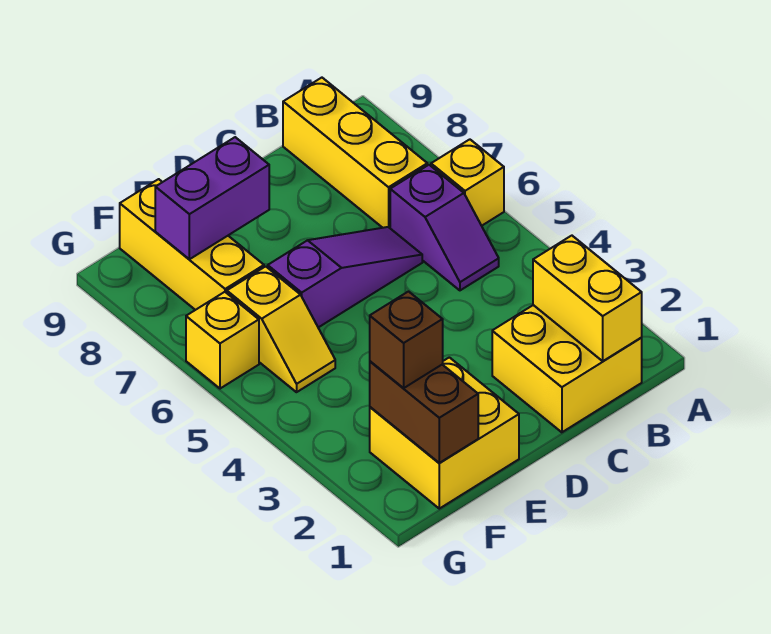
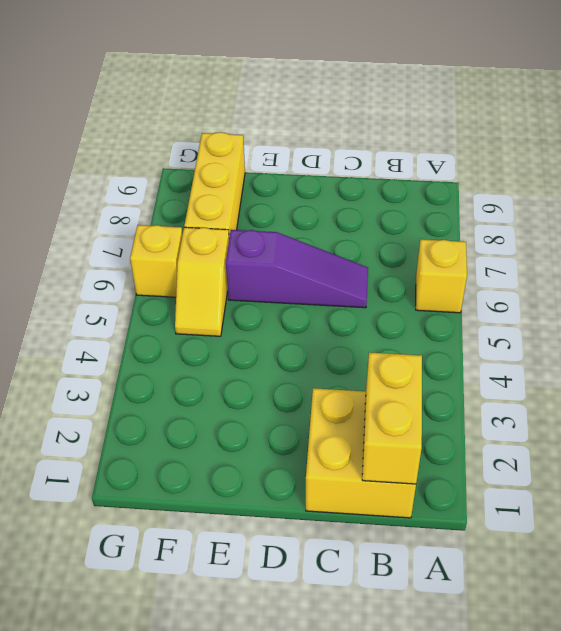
none -> purple slope B5:B6 level 1 top 6
none -> yellow brick B7:B9 level 1
none -> yellow brick E1:F2 level 1

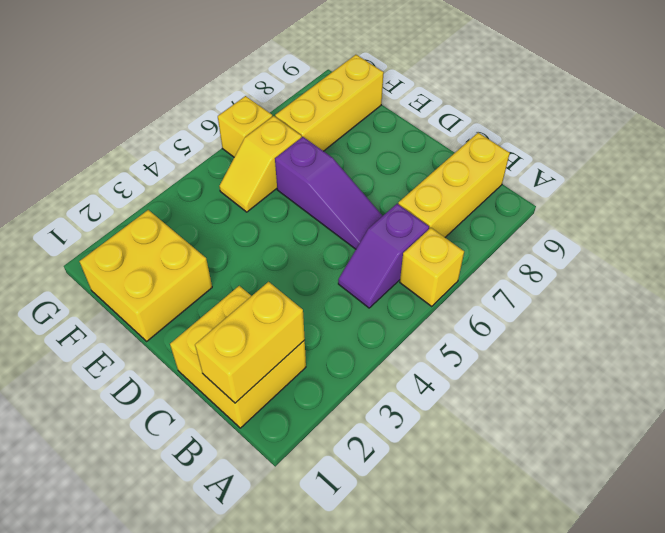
none -> purple brick E8:F8 level 2
none -> brown brick F1:F2 level 2
none -> brown brick F2 level 3

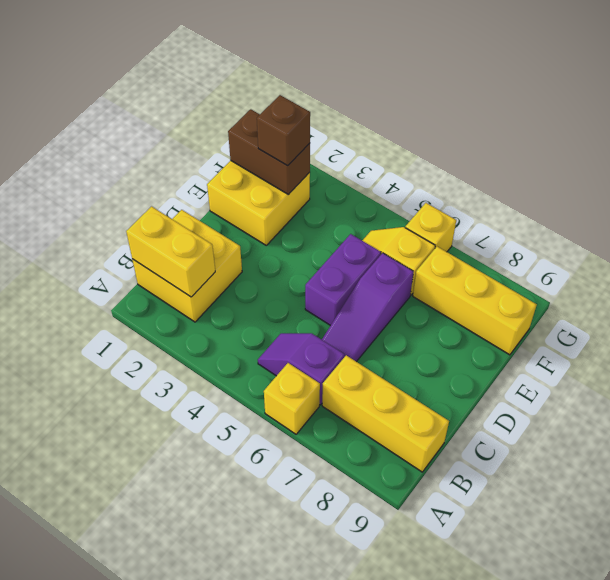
purple brick D5:E5 level 1 -> purple brick E8:F8 level 2

